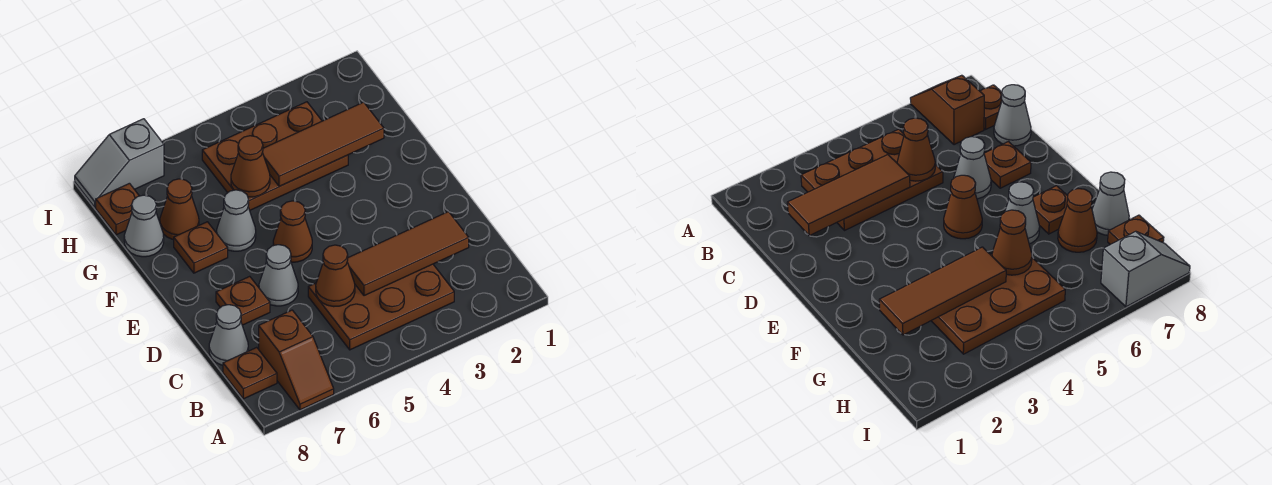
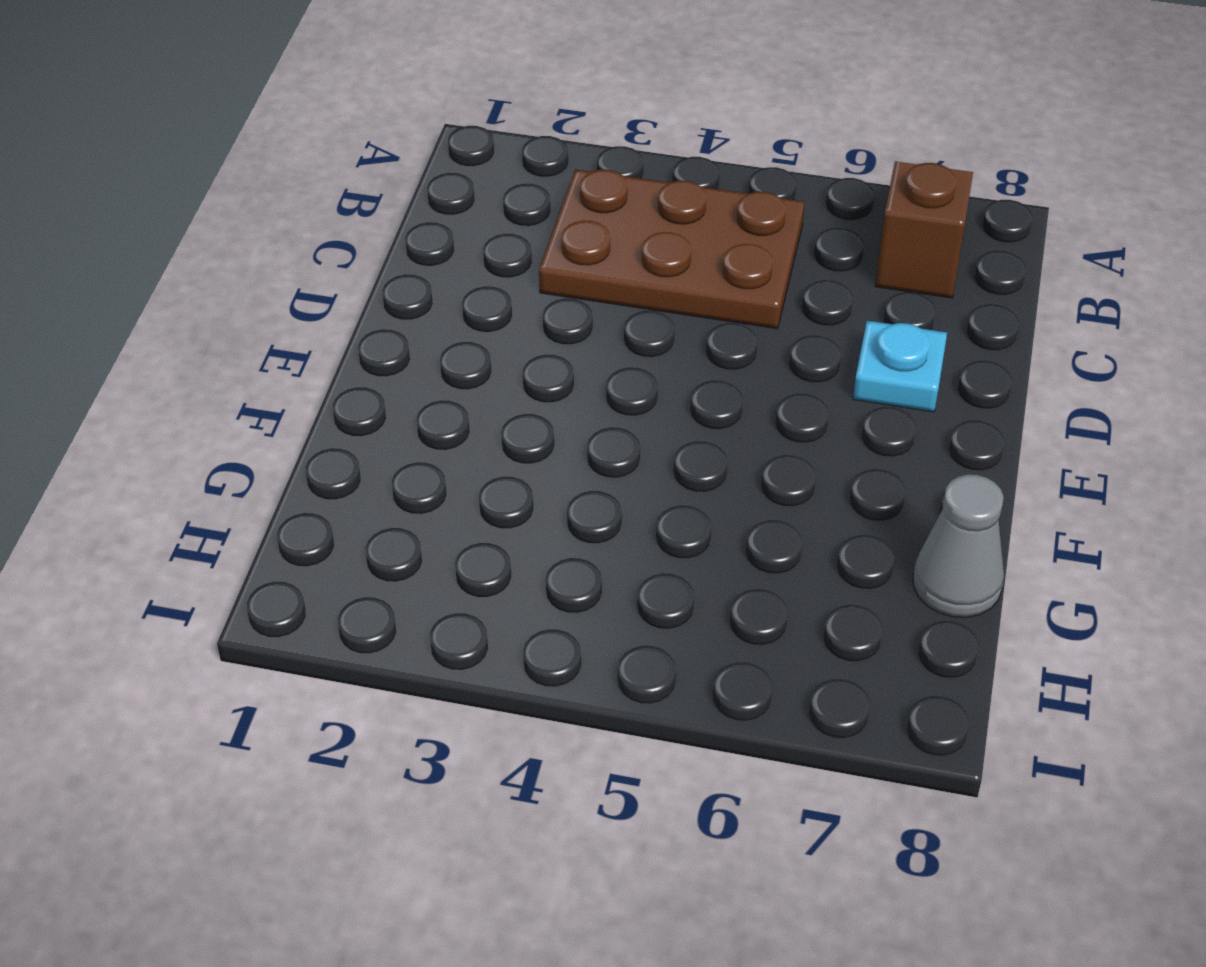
cyan plate D7 level 1 -> brown plate D7 level 1
none -> brown plate B8 level 1
none -> grey cone C8 level 1
none -> grey cone D6 level 1

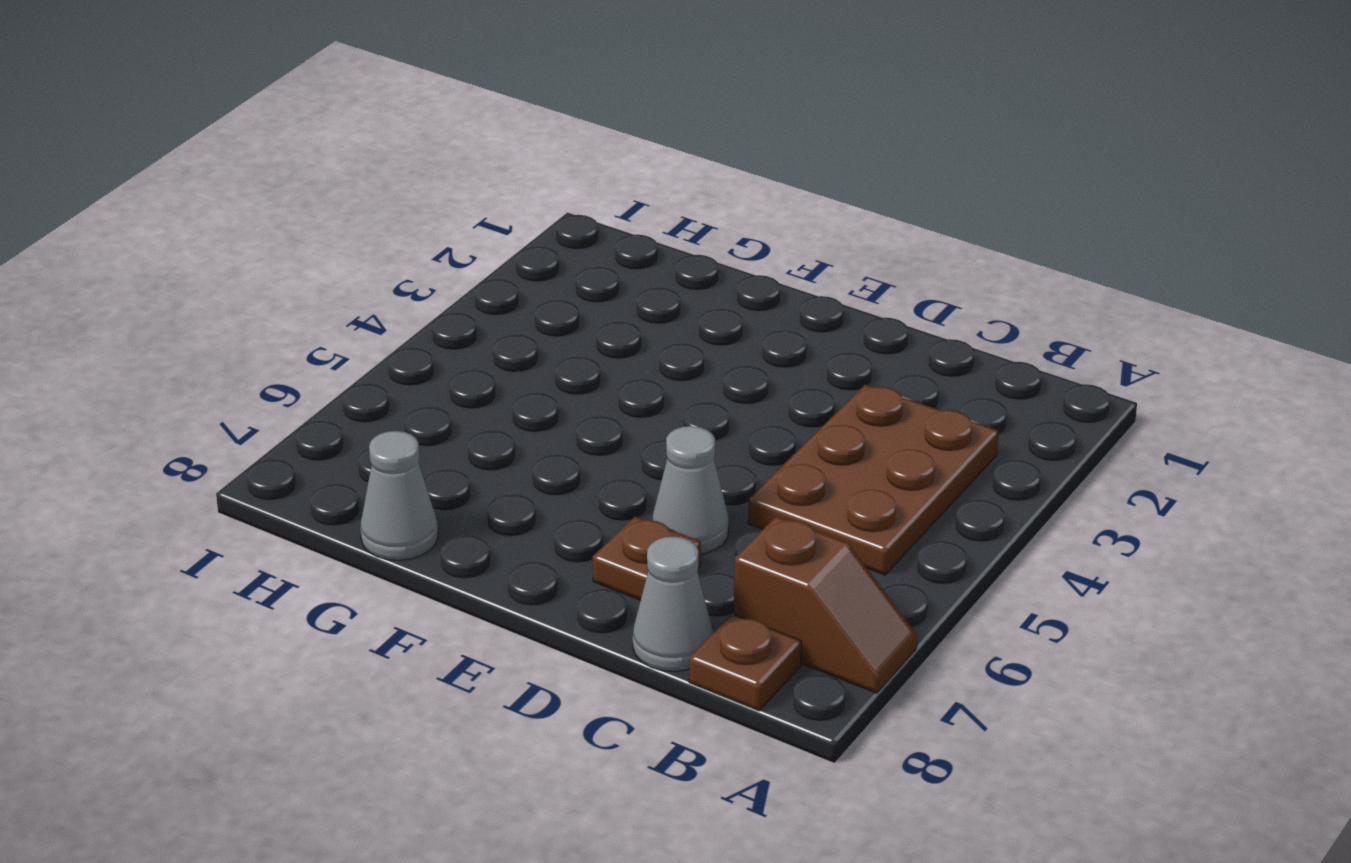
none -> brown cone E5 level 1
none -> grey cone F6 level 1
none -> brown plate F7 level 1

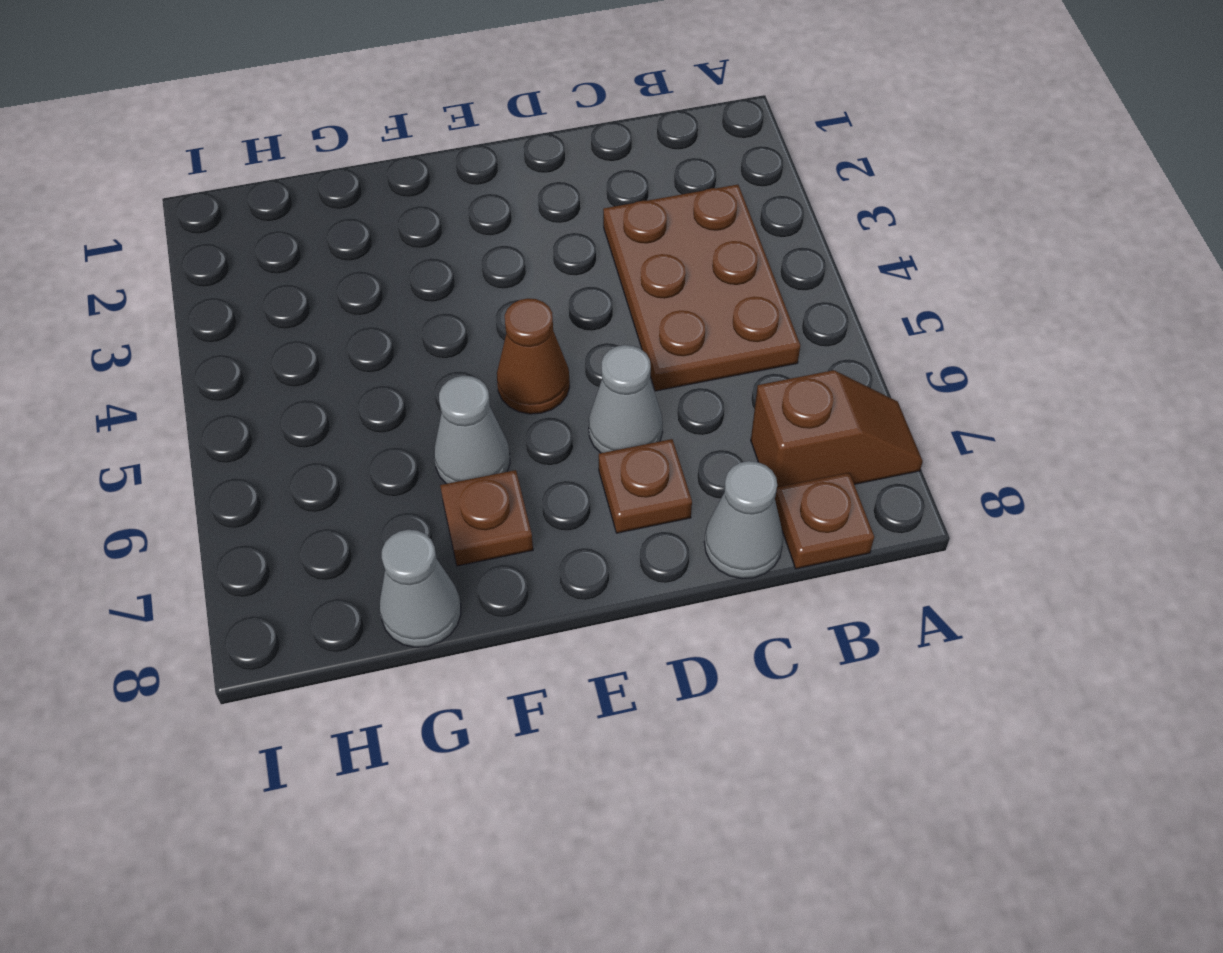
none -> brown plate G3:H5 level 1
none -> brown cone G7 level 1
none -> brown plate H8 level 1

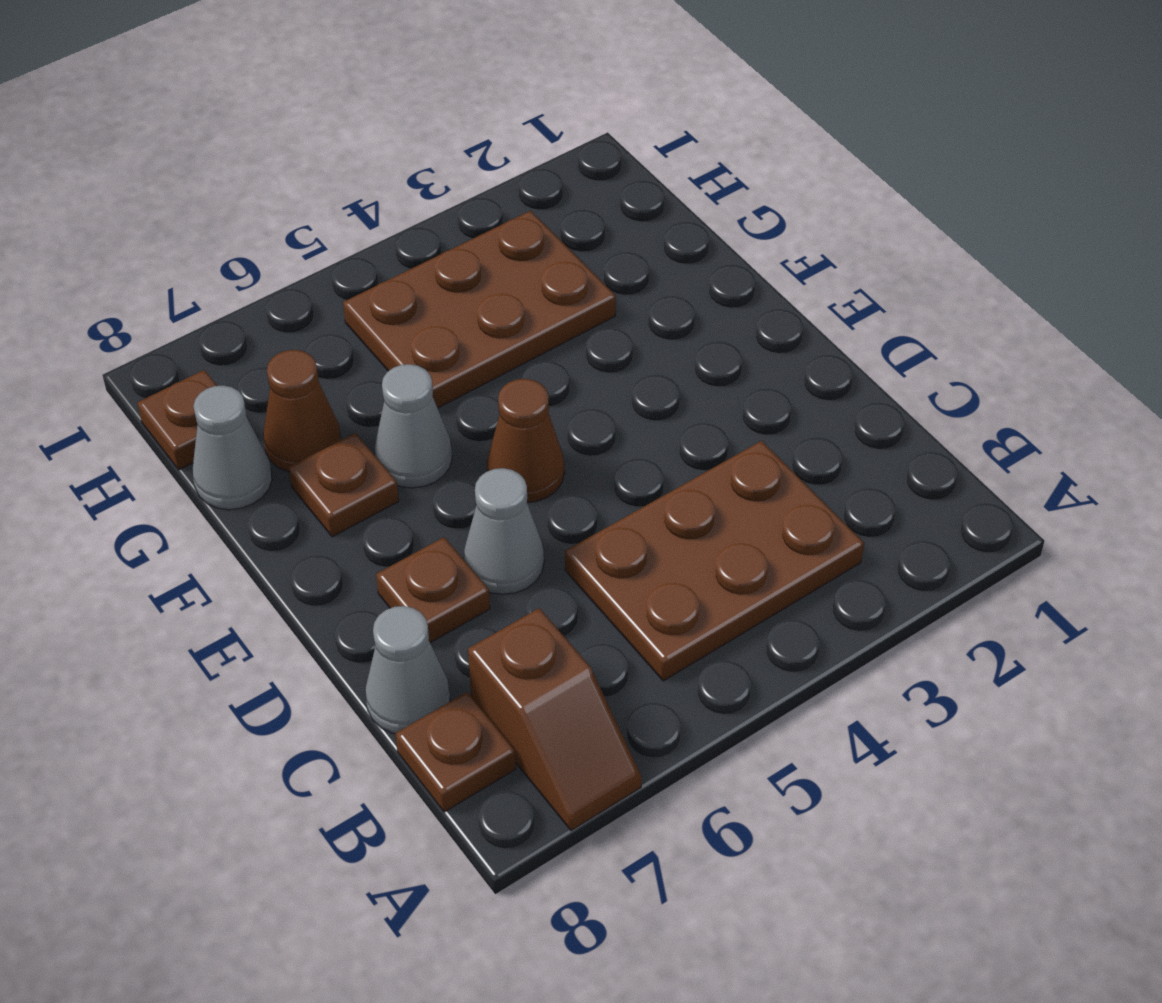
none -> grey slope I7:I8 level 1 top 7
none -> brown tile C2:C4 level 2
none -> brown cone C5 level 2

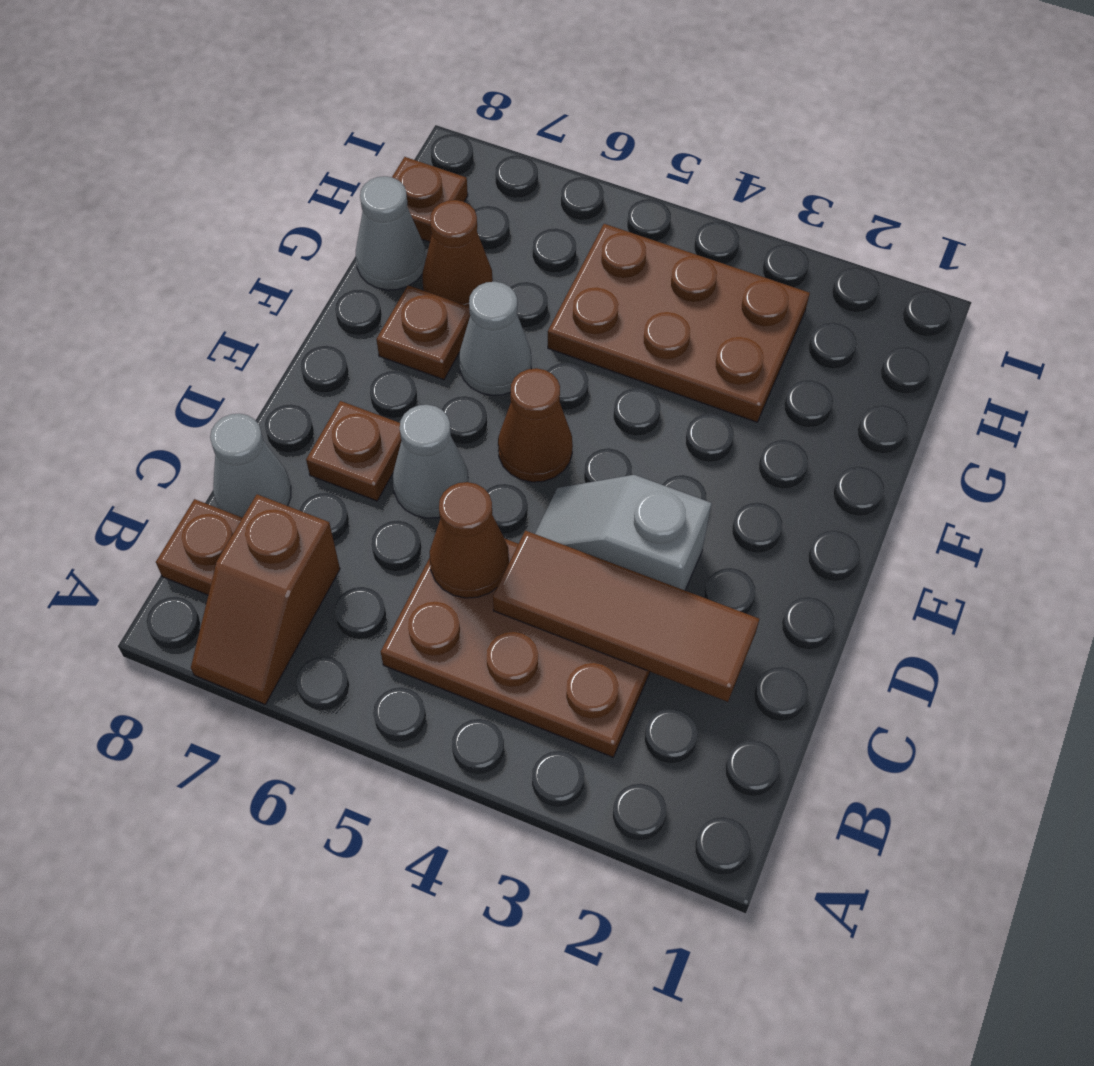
grey slope D3:D4 level 1 top 3 -> grey slope I7:I8 level 1 top 7
none -> brown tile G2:G4 level 2
none -> brown cone G5 level 2

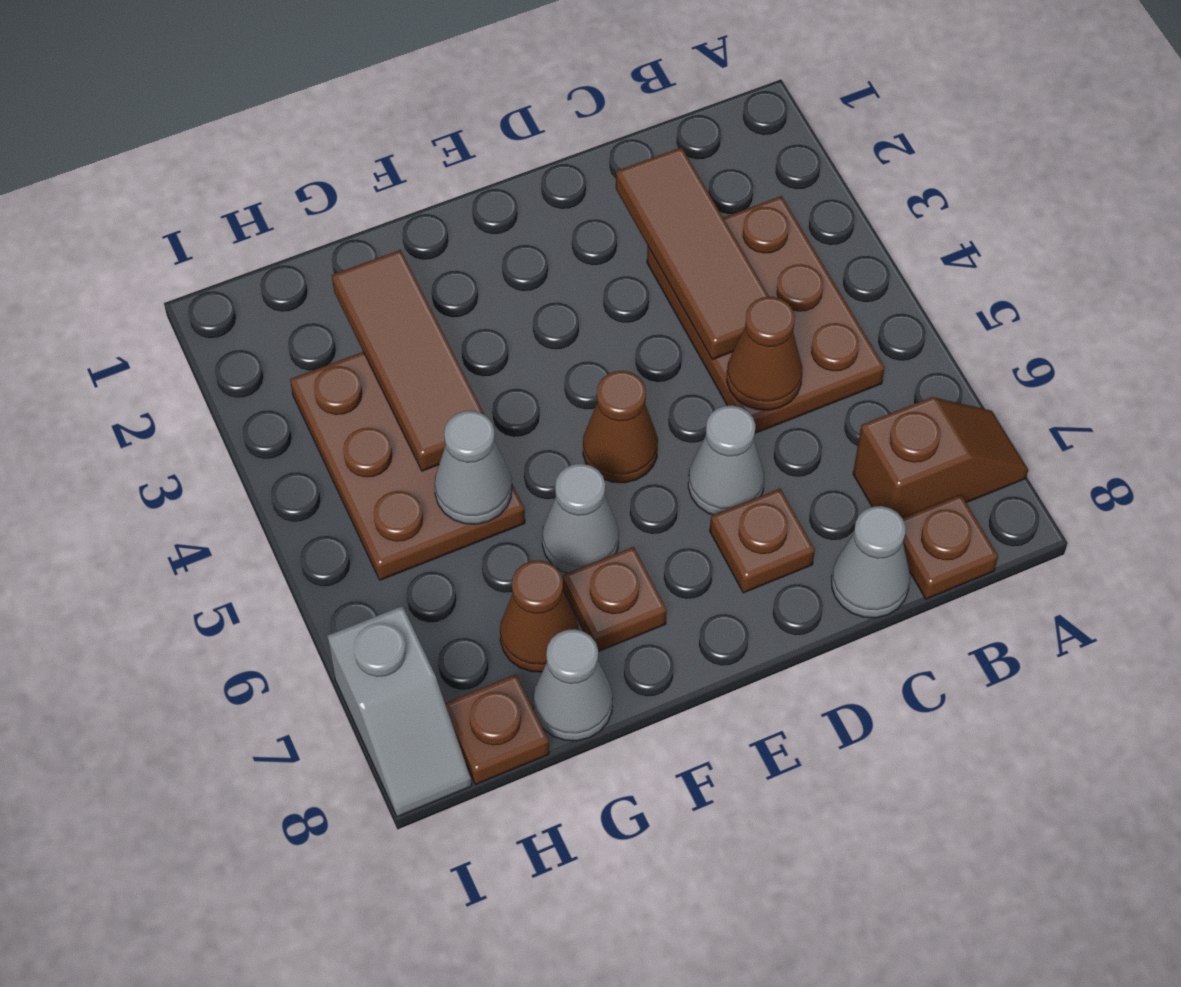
grey cone G5 level 2 -> brown cone G5 level 2

